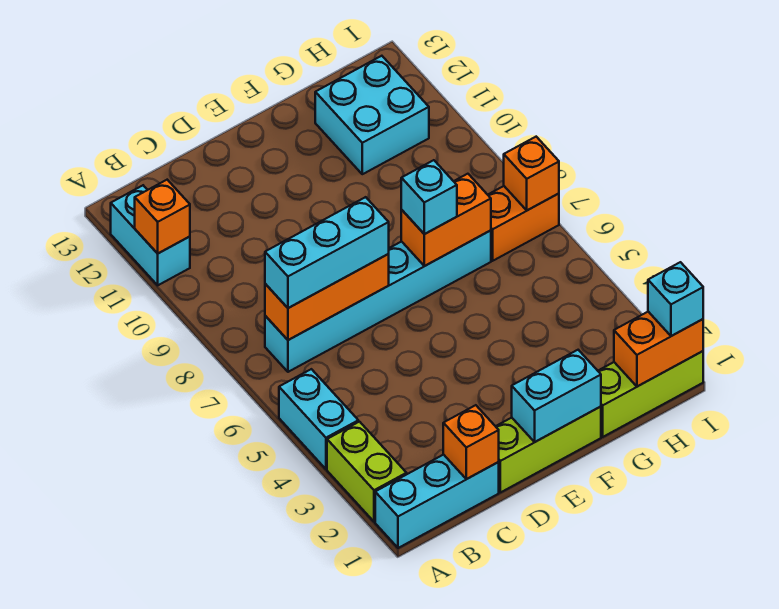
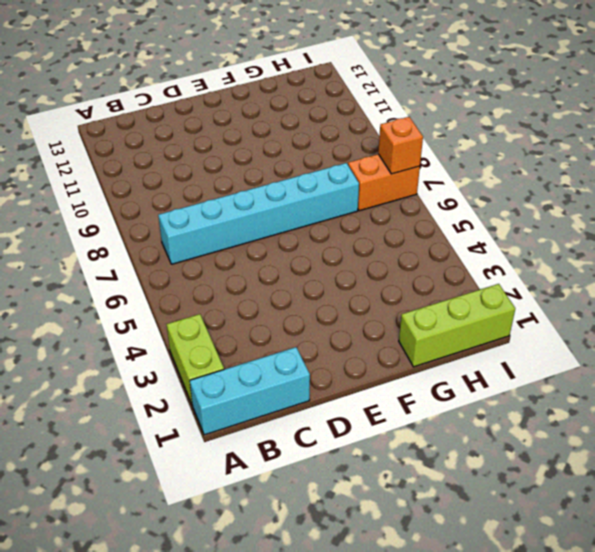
none -> cyan brick A4:A5 level 1
none -> cyan brick A11:A12 level 1
none -> lime brick D1:F1 level 1

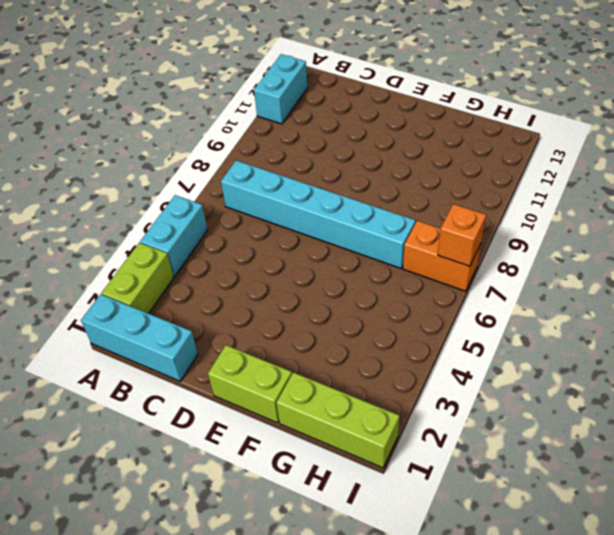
lime brick E1:F1 level 1 -> lime brick D1:F1 level 1
none -> cyan brick G11:H12 level 1
none -> orange brick A11 level 2
none -> orange brick B7:D7 level 2

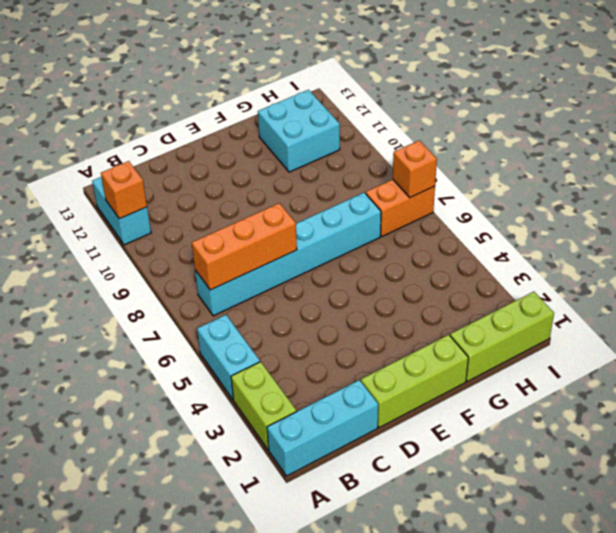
none -> orange brick C1 level 2
none -> cyan brick E1:F1 level 2
none -> orange brick F7:G7 level 2

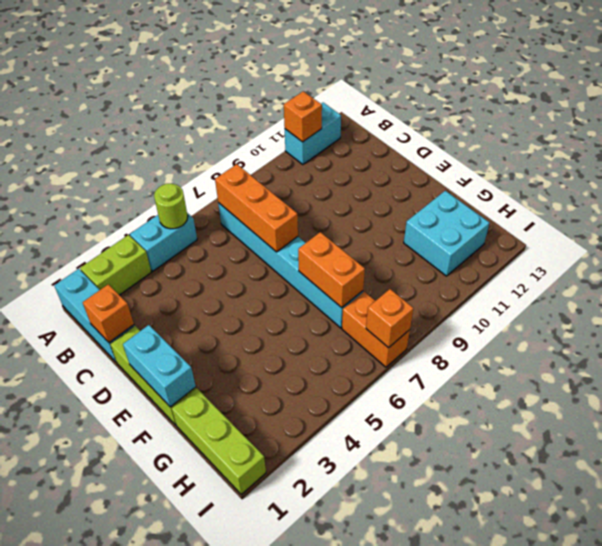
lime round brick A5 level 2 -> none
none -> orange brick H1:I1 level 2
none -> cyan brick B7:D7 level 3
none -> cyan brick F7 level 3

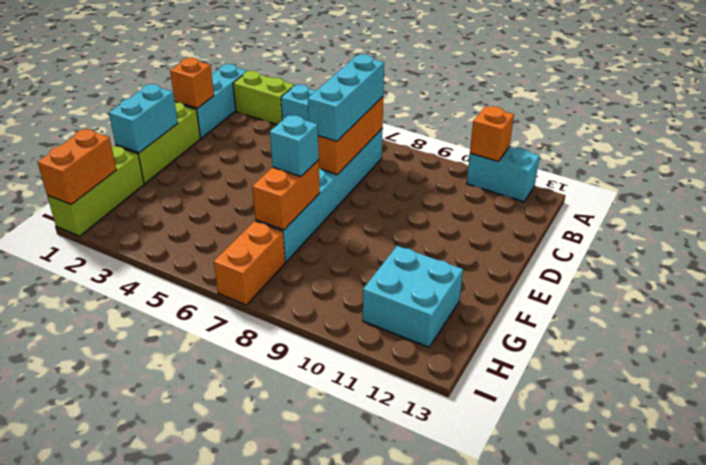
none -> orange brick I7 level 2
none -> cyan brick I1 level 3

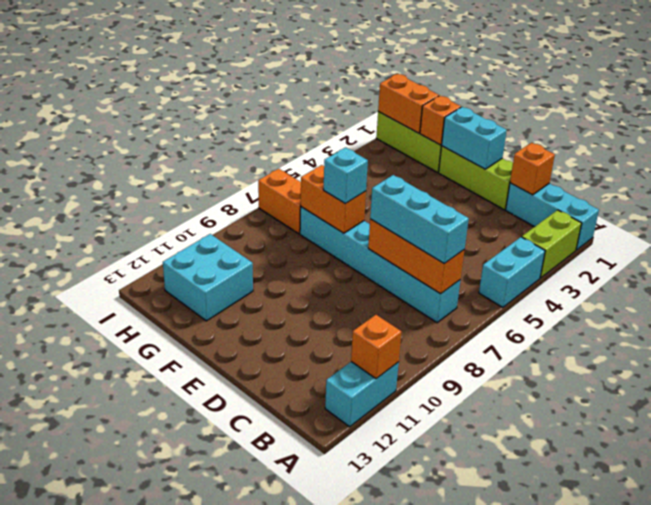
orange brick G1 level 2 -> orange brick I7 level 2
none -> cyan brick I1 level 3

